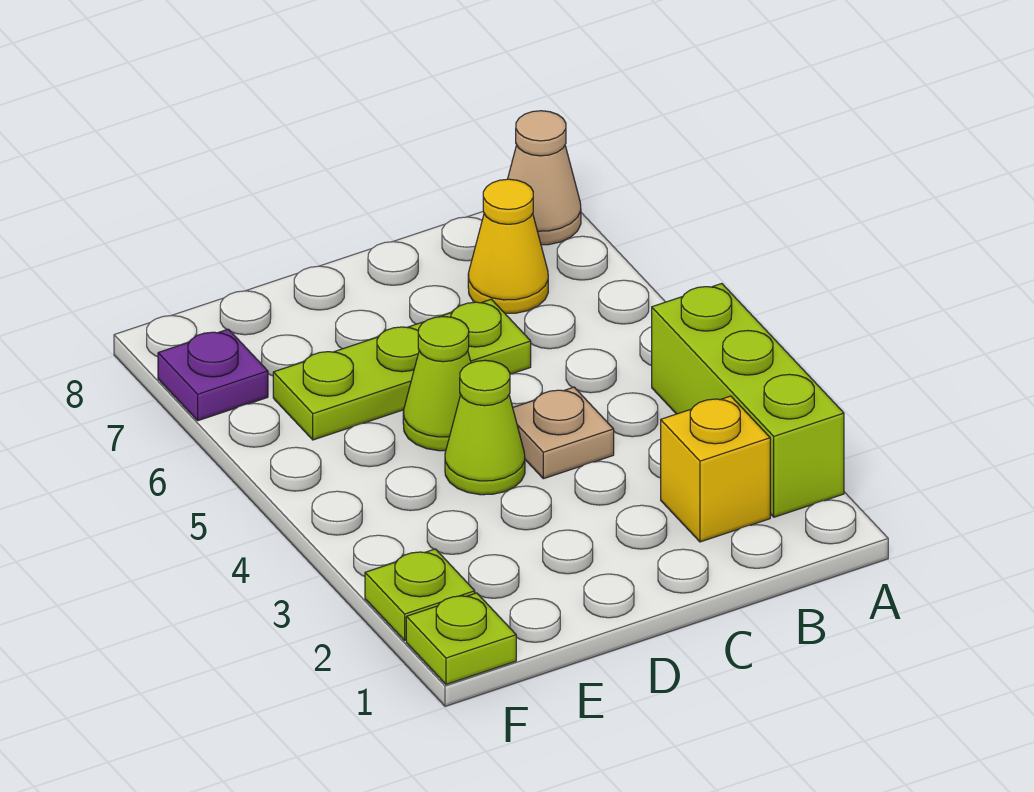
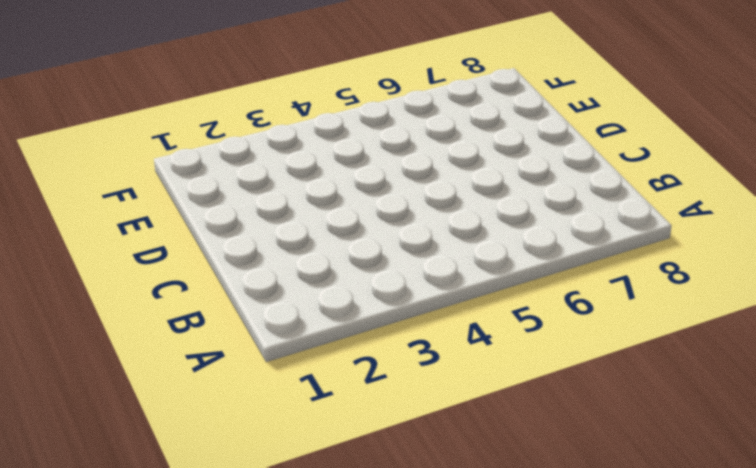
none -> lime brick A2:A4 level 1
none -> tan cone A8 level 1

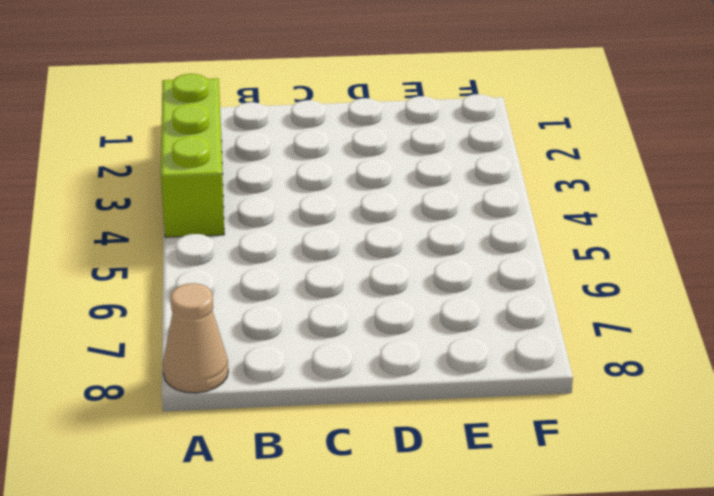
none -> yellow brick B2 level 1
none -> yellow cone B7 level 1

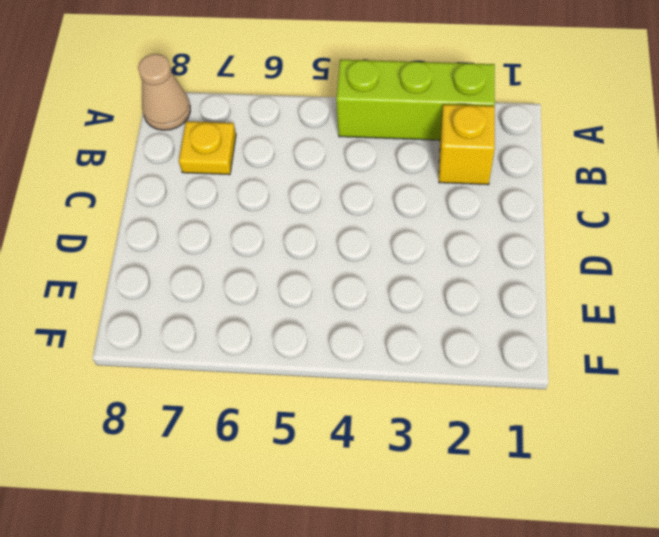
yellow plate B7 level 1 -> yellow cone B7 level 1
none -> tan plate C4 level 1
none -> lime plate C6:E6 level 1

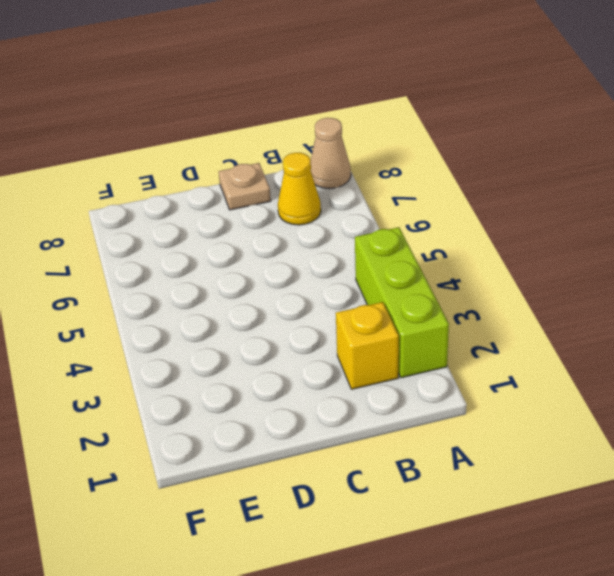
tan plate C8 level 1 -> tan plate C4 level 1
none -> lime plate C6:E6 level 1
none -> lime cone D4 level 1

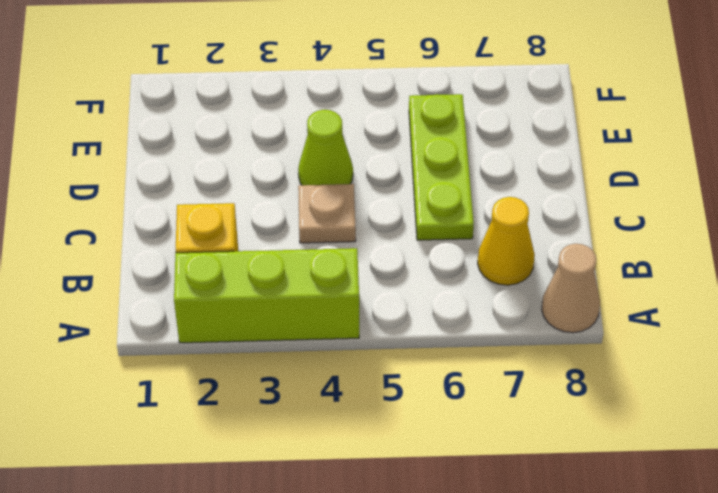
none -> lime cone D5 level 1
none -> lime plate F1 level 1

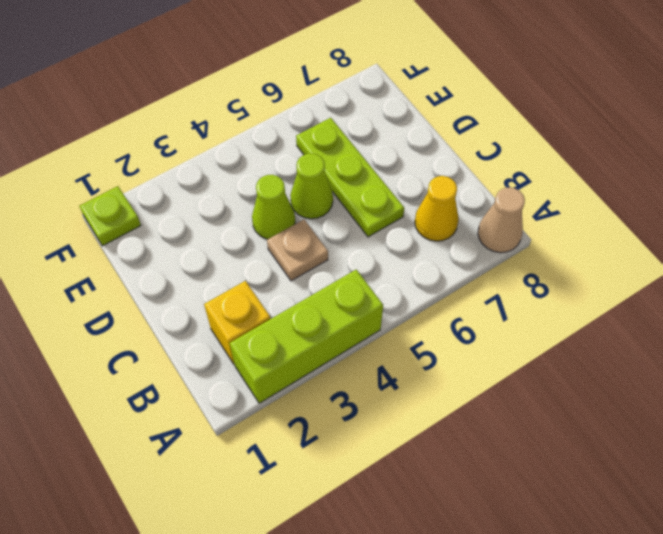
none -> lime plate F2 level 1
none -> purple plate F7 level 1

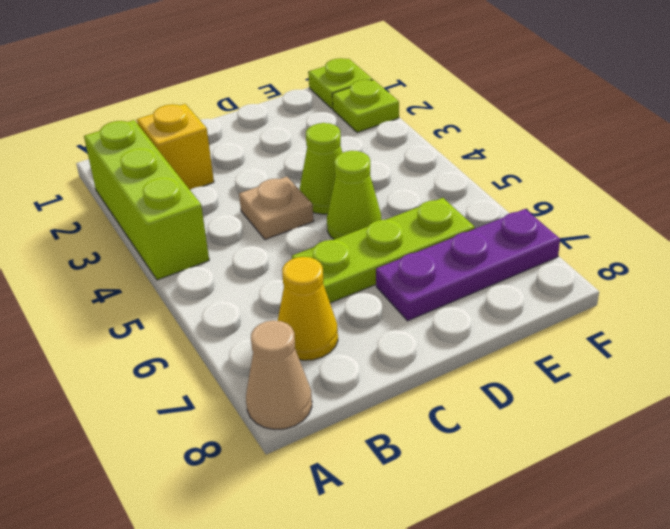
purple plate D7:F7 level 1 -> purple plate F7 level 1

